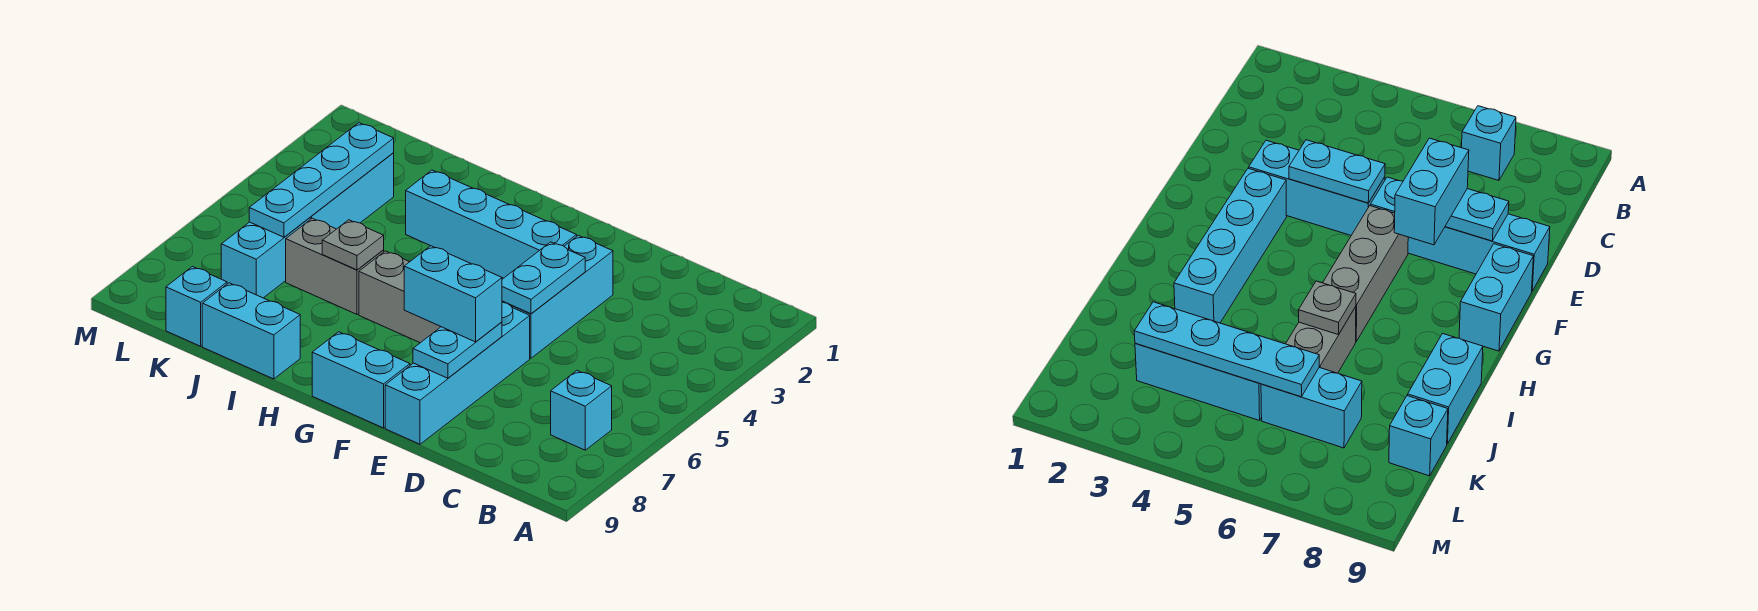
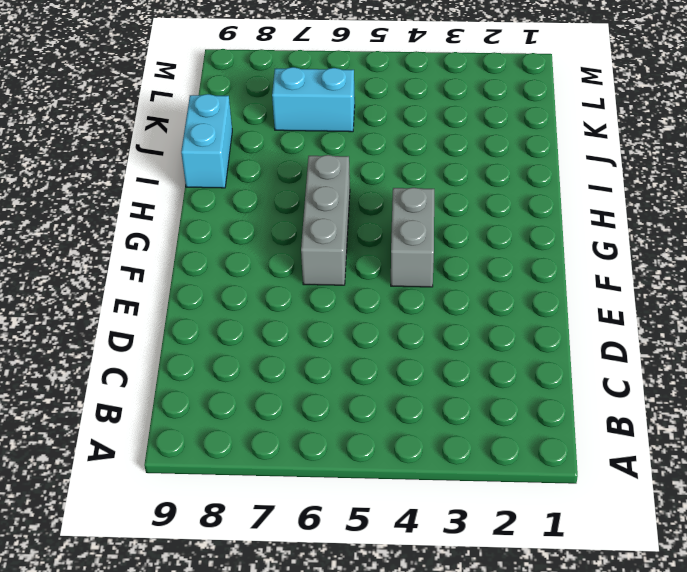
grey brick F4:G4 level 1 -> grey brick I6:J6 level 1
none -> cyan brick B7 level 1
none -> cyan brick E3:E5 level 1
none -> cyan brick E6:E9 level 1

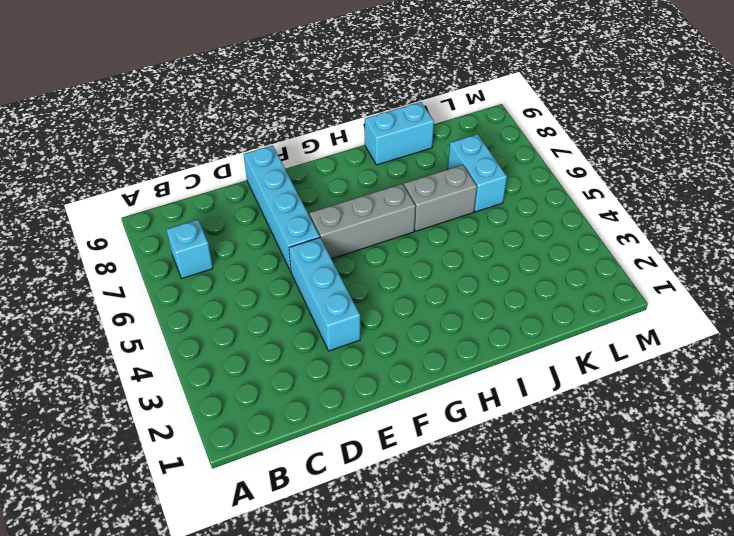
none -> cyan brick F3:I3 level 1
none -> cyan brick F9:G9 level 1
none -> cyan brick K3:K5 level 1

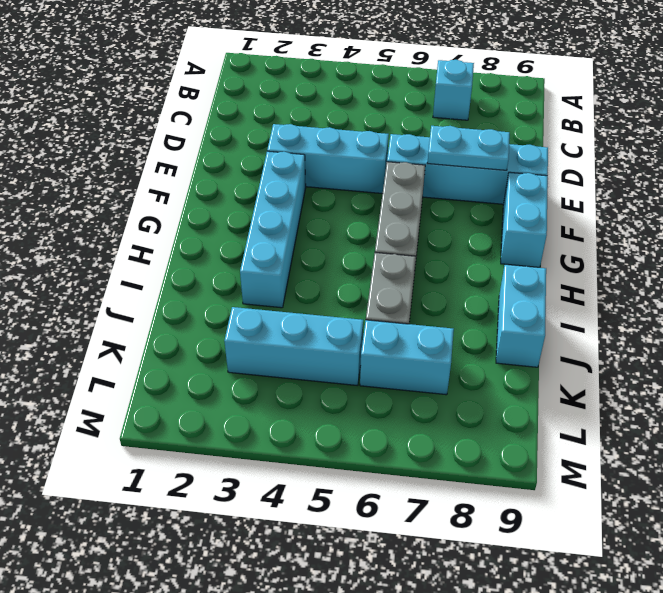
none -> cyan brick K9 level 1
none -> cyan plate E4:E5 level 2
none -> grey plate I6 level 2

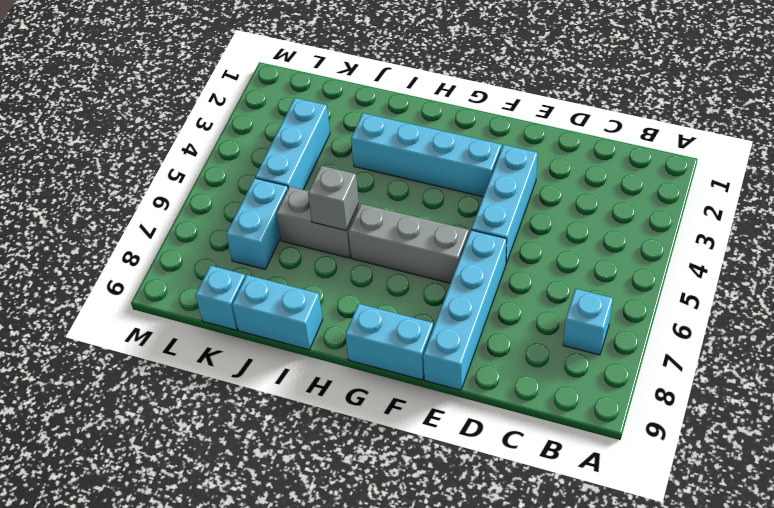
grey brick I6 level 2 -> grey plate I6 level 2
none -> cyan plate E4:E5 level 2
none -> cyan plate E7:E8 level 2
none -> cyan plate K3:K6 level 2

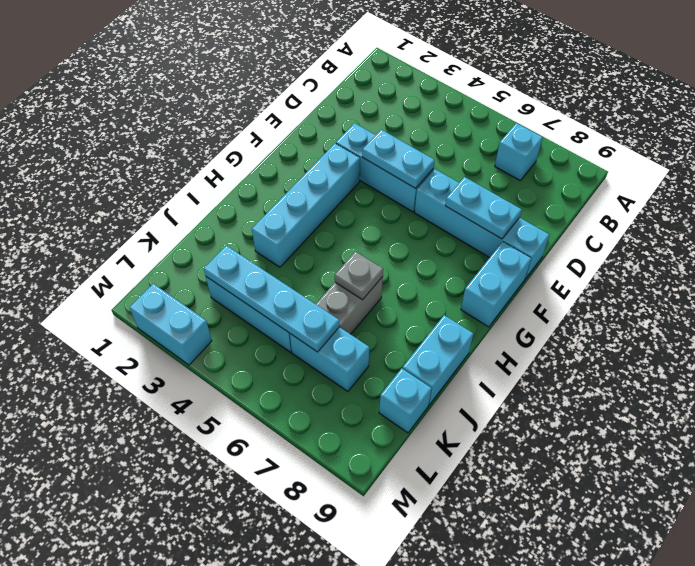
cyan brick M2:M3 level 1 -> cyan brick E7:F7 level 3
none -> grey brick F6:H6 level 1

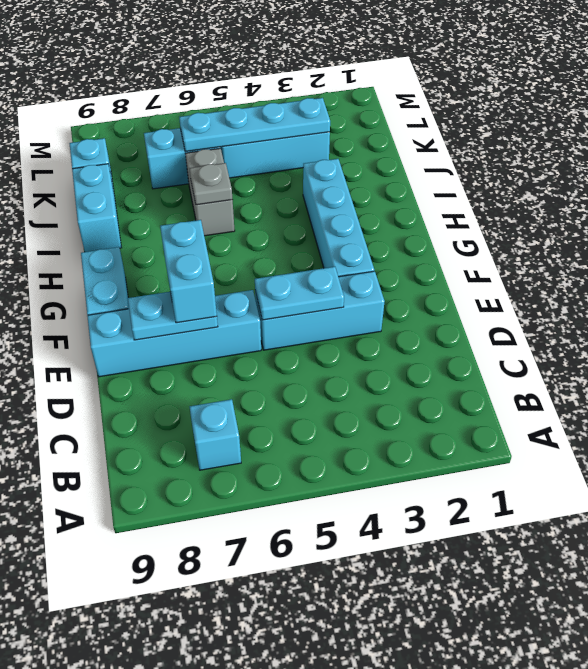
none -> grey brick F6:H6 level 1

